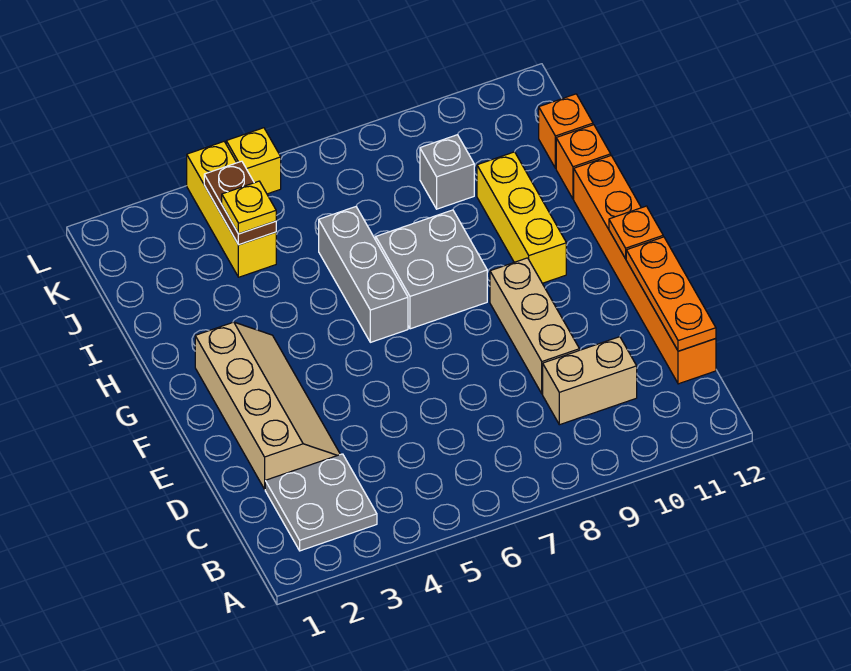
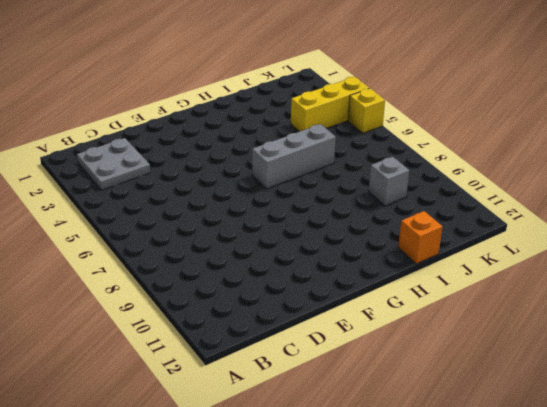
none -> tan brick C9:C10 level 1
none -> orange brick C12:H12 level 1
none -> tan slope D2:G3 level 1 top 2

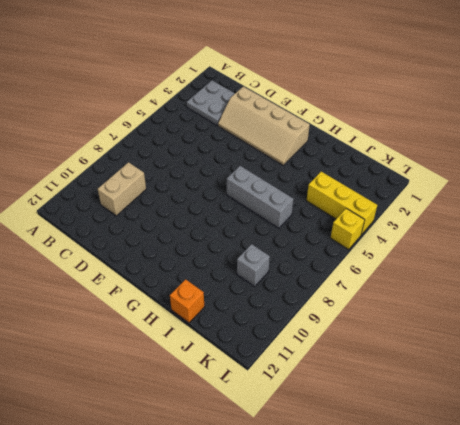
none -> orange brick C12:H12 level 1
none -> tan brick D9:F9 level 1
none -> grey brick G7:H8 level 1

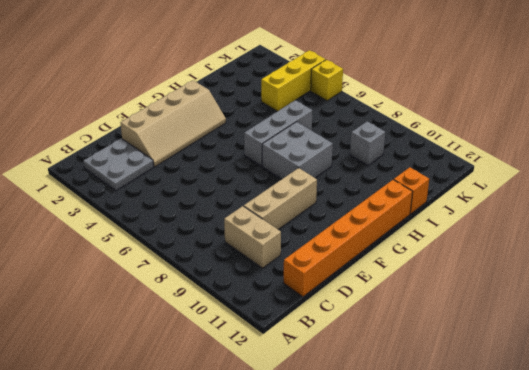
none -> yellow brick G10:I10 level 1
none -> orange brick J12 level 1
none -> orange plate C12:E12 level 2

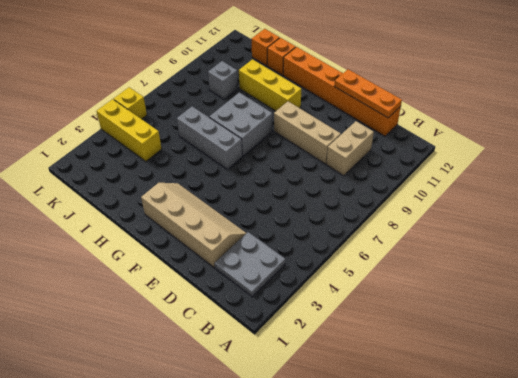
none -> orange plate F12 level 2
none -> brown plate J4:K4 level 2
none -> yellow plate J4 level 3

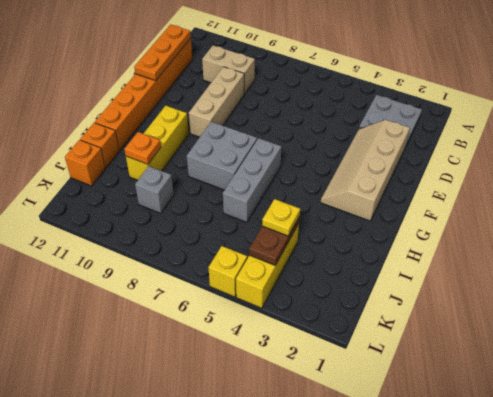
orange plate I10 level 2 -> orange plate F12 level 2

